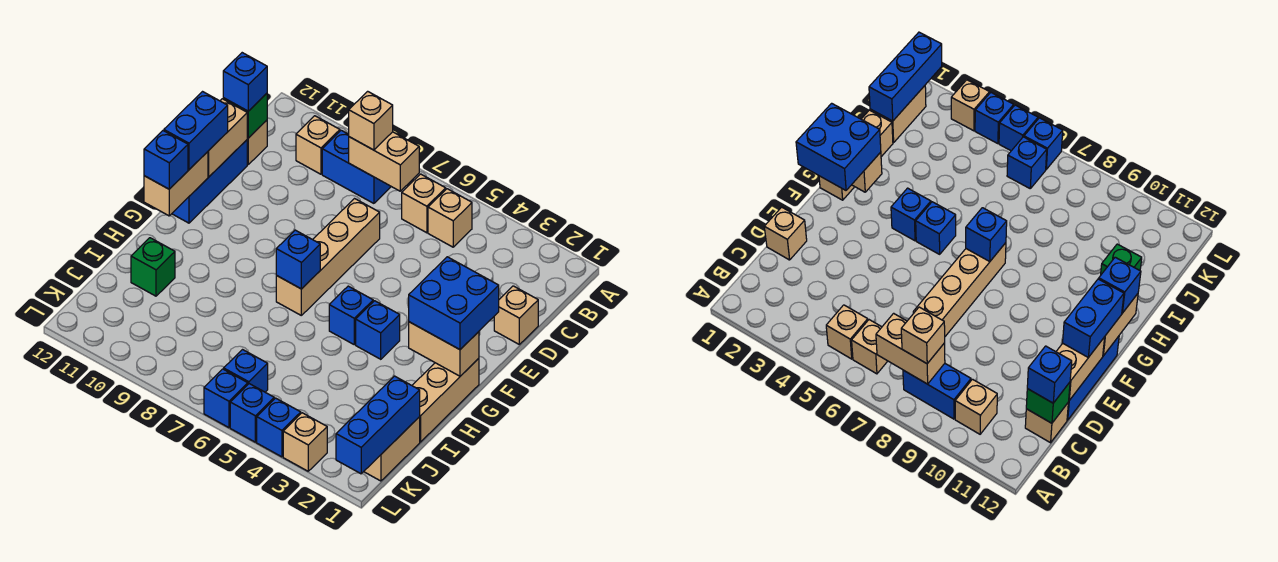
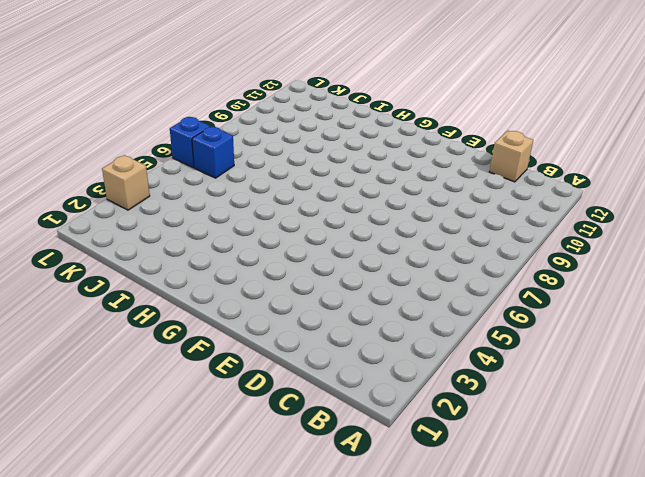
none -> tan brick B5 level 1
none -> tan brick B6 level 1
none -> blue brick B8:B9 level 1
none -> tan brick B10 level 1

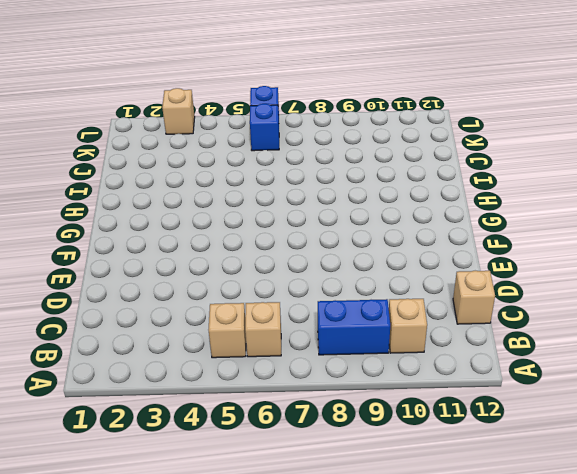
none -> tan brick D1 level 1
none -> tan brick D7:G7 level 1
none -> blue brick D12:F12 level 1
none -> tan brick G1:I1 level 1

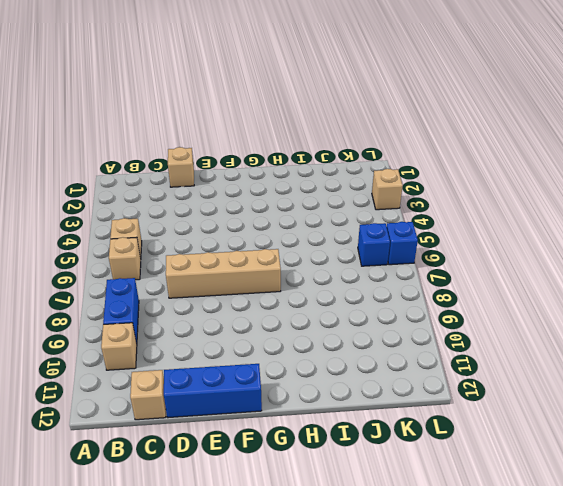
none -> tan brick G1:I1 level 1
none -> blue brick G4 level 1
none -> blue brick G5 level 1
none -> green brick I11 level 1

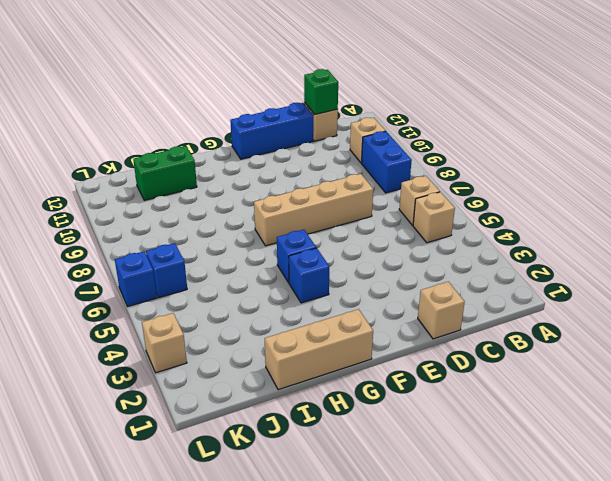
green brick I11:J11 level 1 -> green brick I11 level 1
none -> tan brick J1:K1 level 1
none -> blue brick L4 level 1
none -> blue brick L5 level 1
none -> tan brick B7:B8 level 2

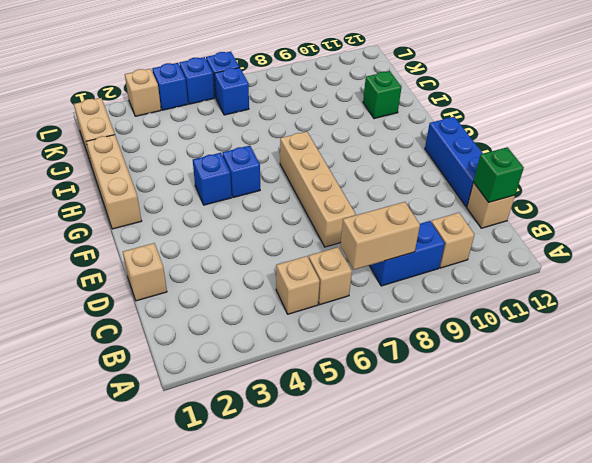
none -> tan brick D12:E12 level 2
none -> tan brick F12:G12 level 2
none -> tan brick G1:G2 level 2
none -> blue brick G7 level 2

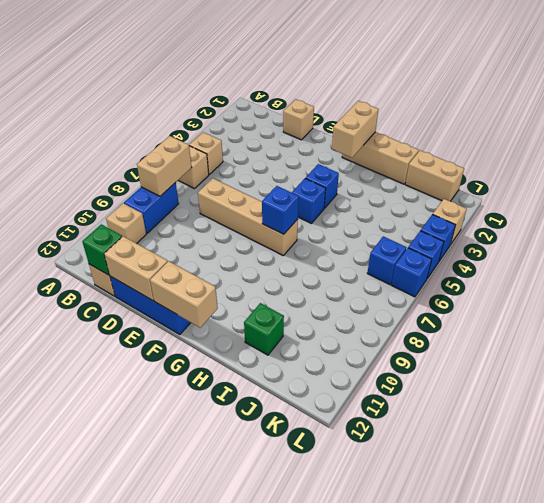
none -> blue brick J1:L1 level 2
none -> tan brick B8 level 3
none -> blue brick C12 level 3
none -> blue brick E12:F12 level 3

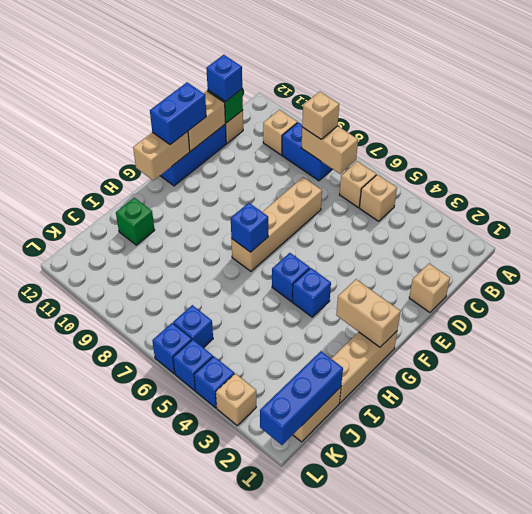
none -> blue brick F1:G2 level 3
none -> blue brick G12 level 3

